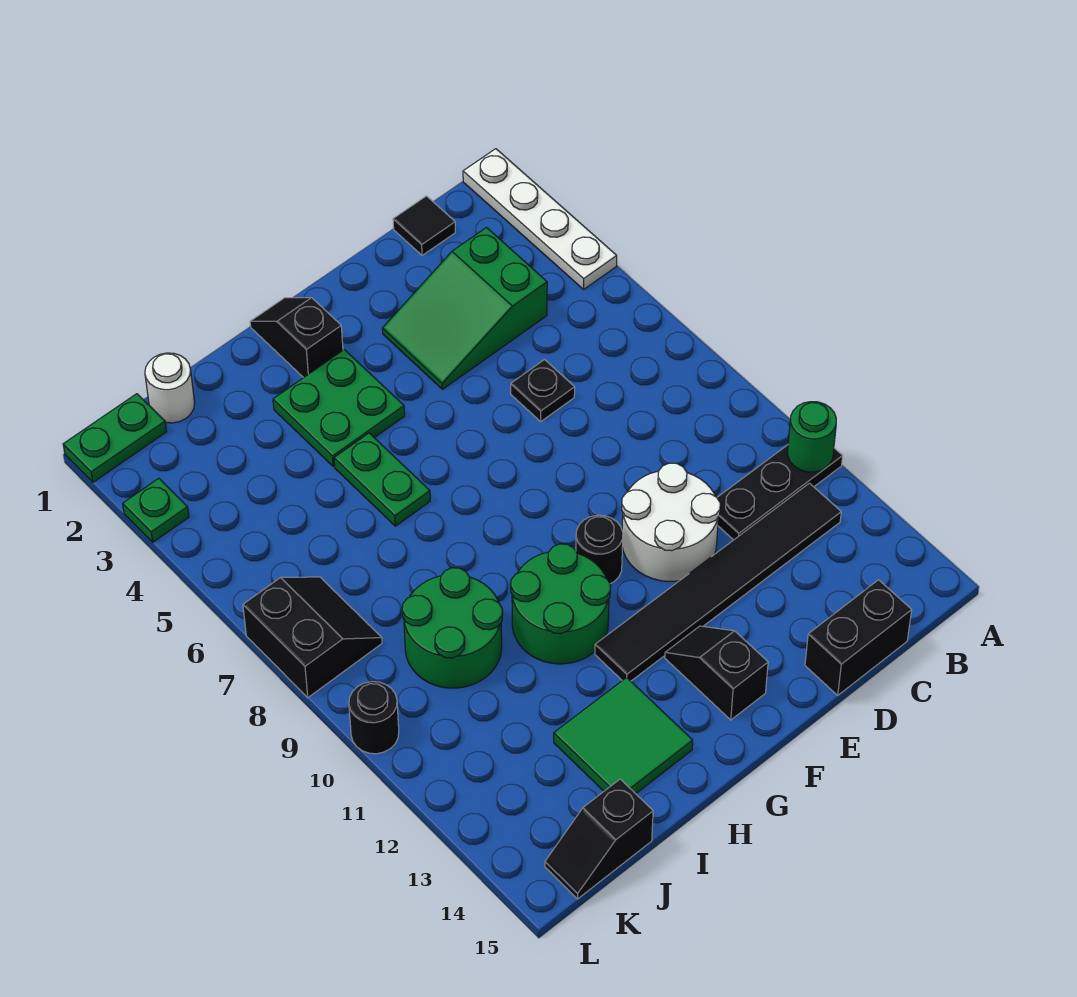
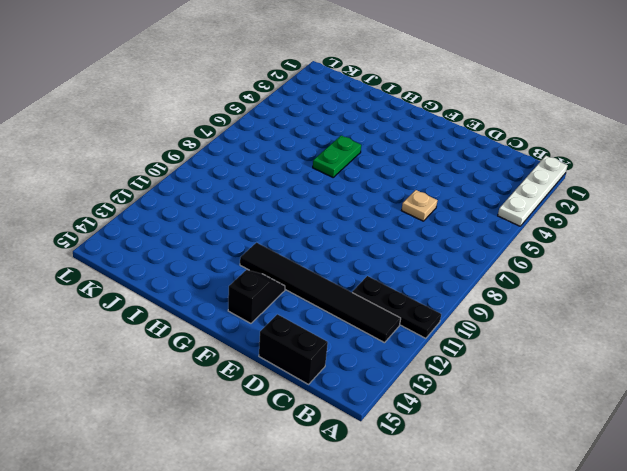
tan plate D6 level 1 -> black plate D6 level 1
none -> black tile C1 level 1
none -> green slope C3:E4 level 1 top C
none -> white round brick D10:E11 level 1

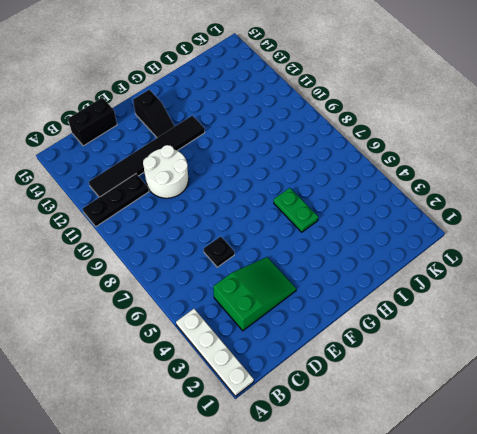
none -> black tile C1 level 1
none -> black round brick F10 level 1
none -> black slope G1:G2 level 1 top 2

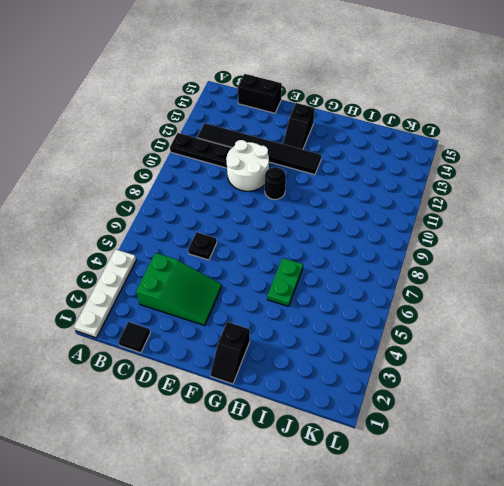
none -> green plate G3:H4 level 1
none -> green round brick G10:H11 level 1
none -> green tile H13:I14 level 1

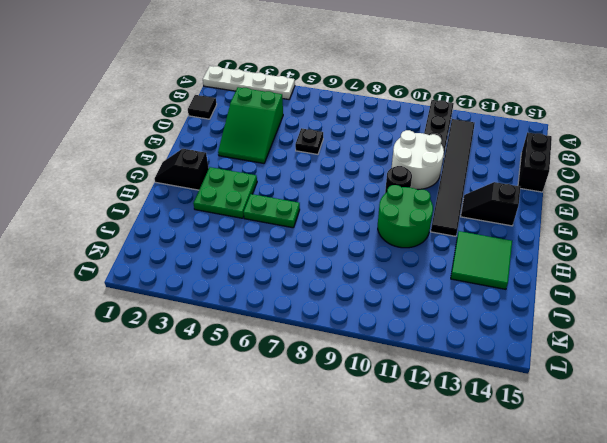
none -> green round brick I9:J10 level 1
none -> white round brick J1 level 1
none -> black slope J15:K15 level 1 top J

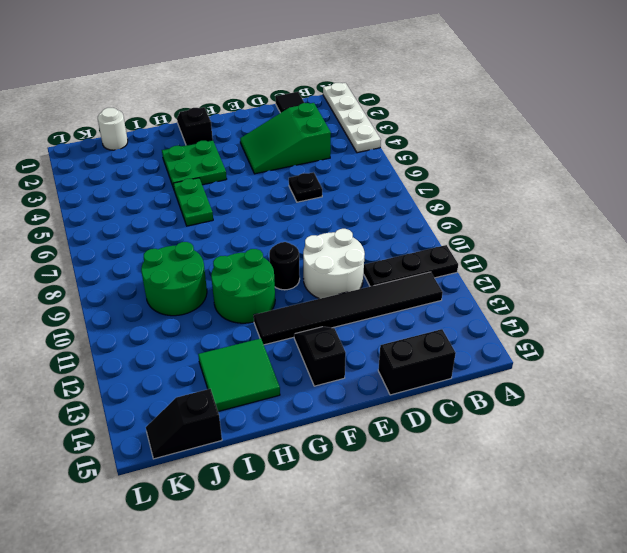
none -> green plate K1:L1 level 1
none -> black slope K7:L8 level 1 top L
none -> green plate L3 level 1

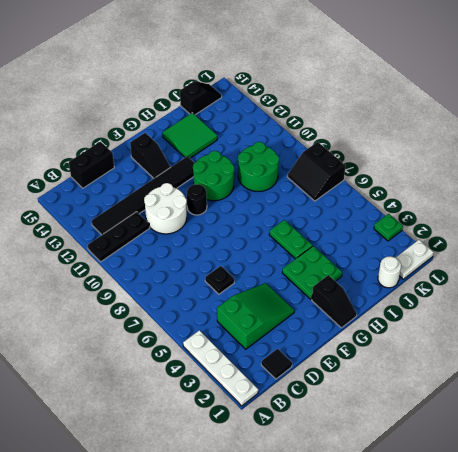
white plate K1:L1 level 1 -> green plate K1:L1 level 1
none -> black round brick L10 level 1
none -> green round brick A11 level 2

